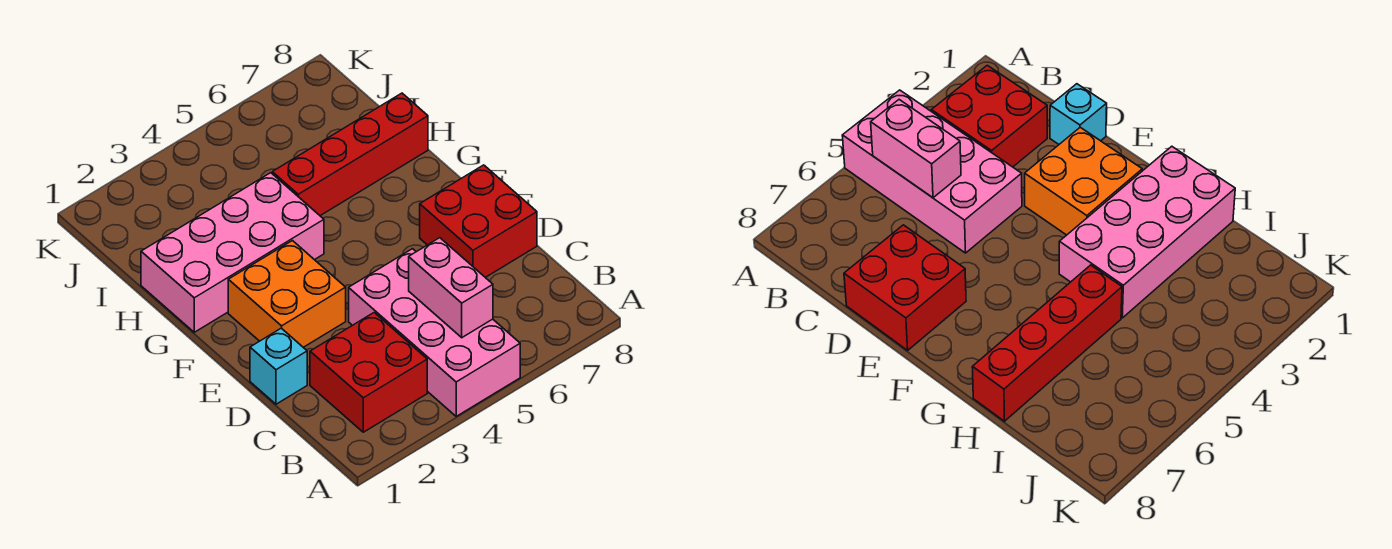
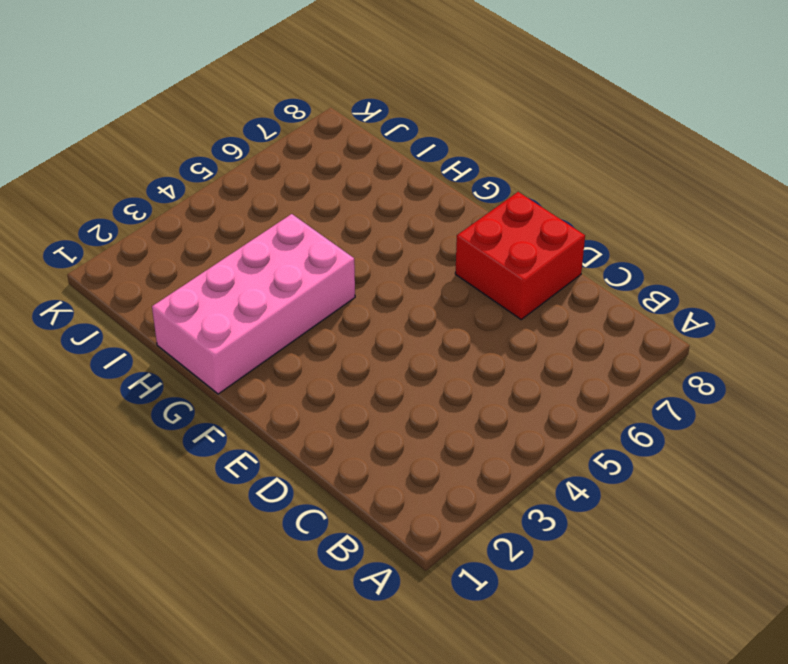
none -> pink brick A4:D5 level 1
none -> red brick B2:C3 level 1

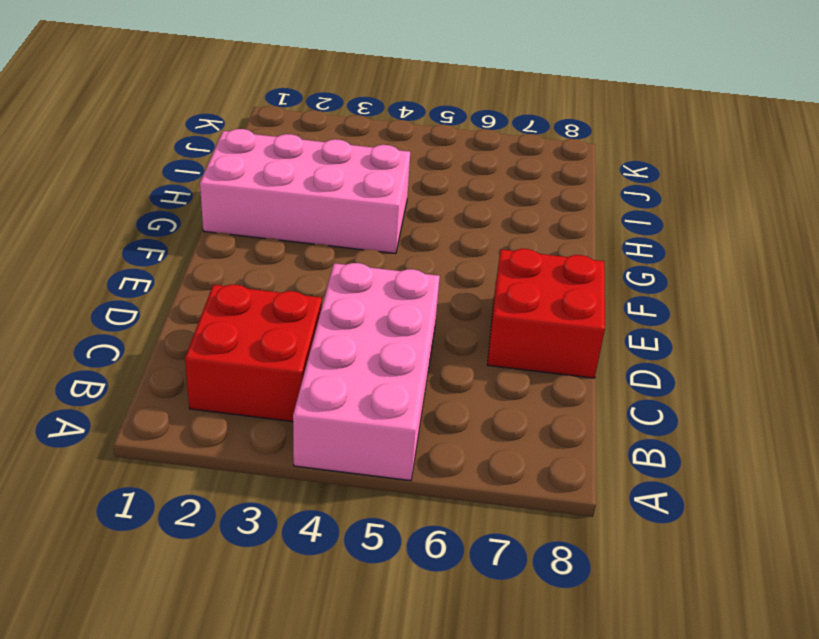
none -> cyan brick D1 level 1
none -> orange brick E2:F3 level 1

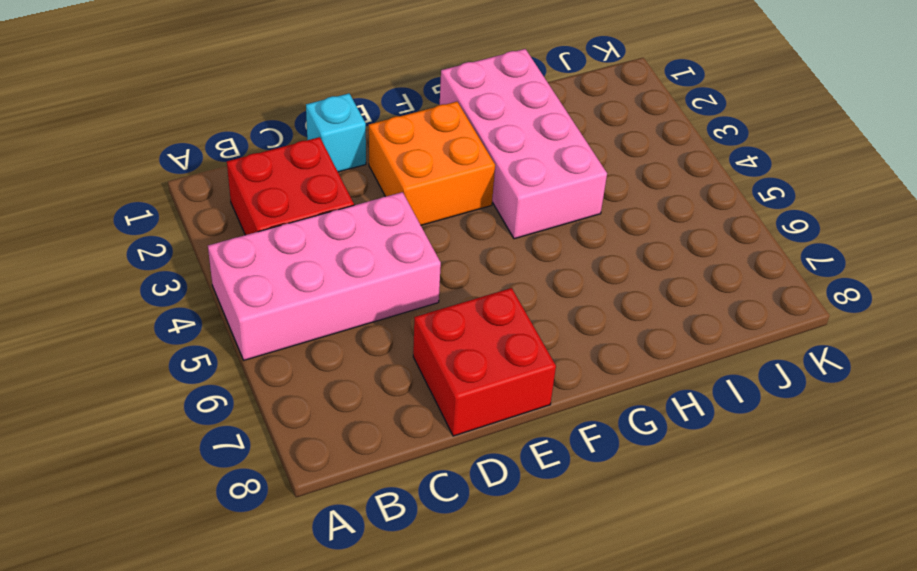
none -> red brick H5:H8 level 1
none -> pink brick B5:C5 level 2

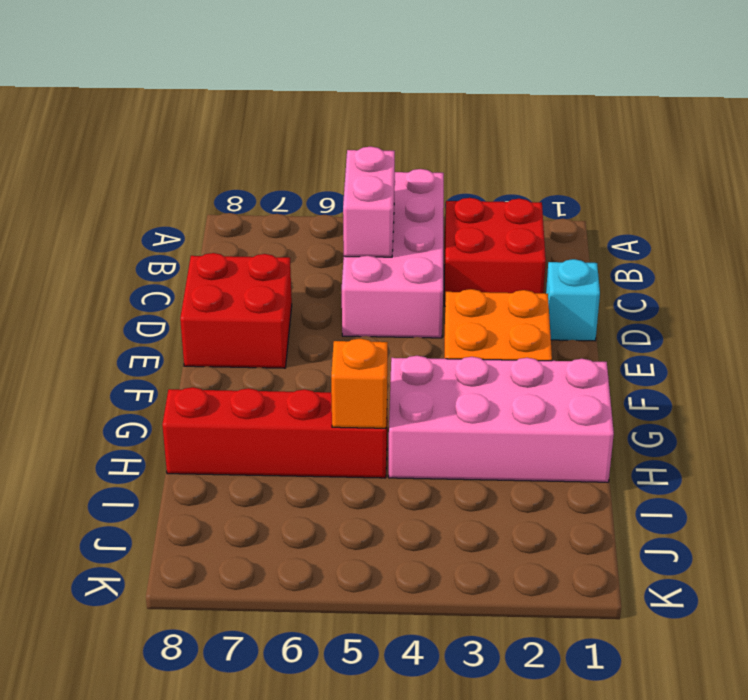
orange brick H5 level 2 -> none

